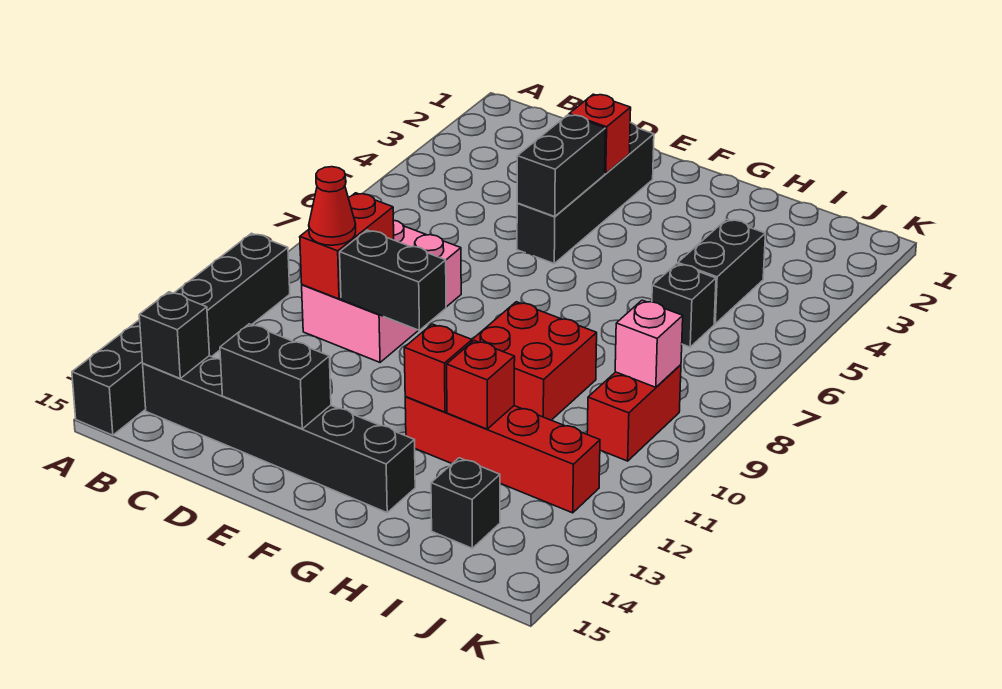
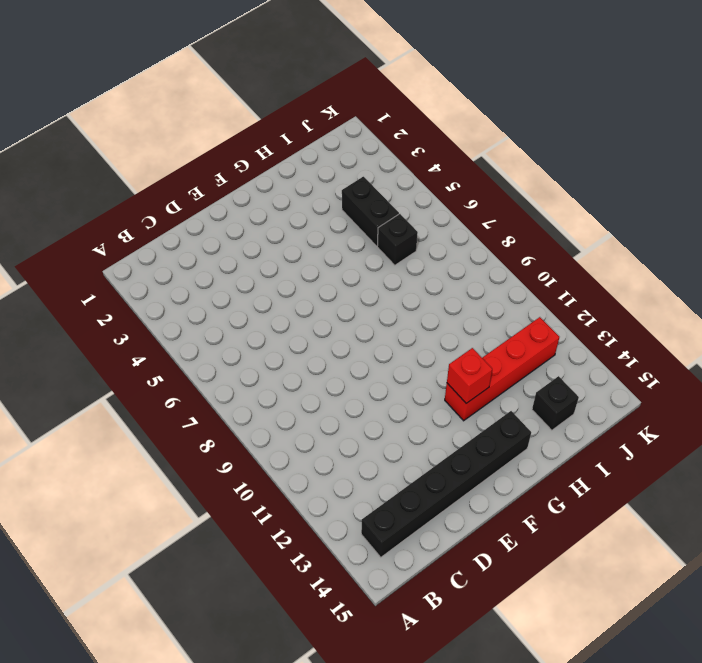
none -> black brick A10:A15 level 1
none -> pink brick C8:D10 level 1
none -> black brick E2:E5 level 1

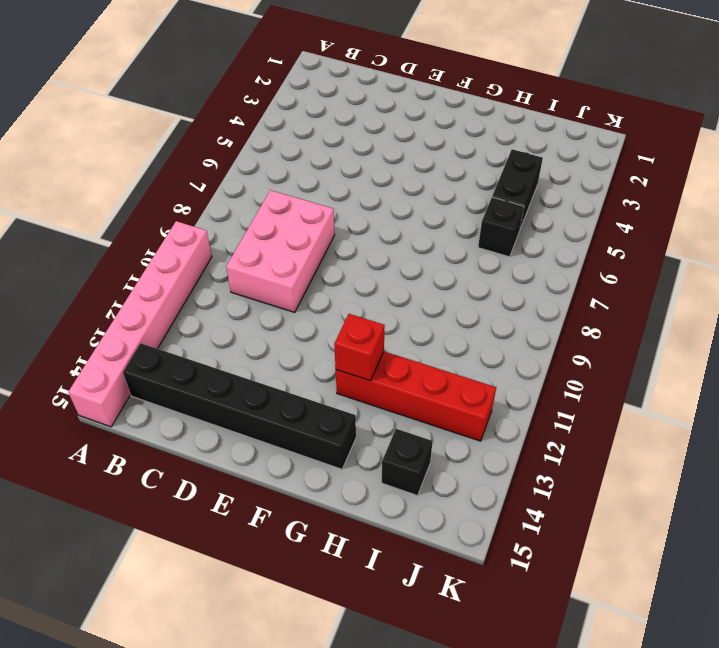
pink brick A10:A15 level 1 -> black brick A10:A15 level 1
none -> black brick E2:E5 level 1
none -> red brick G9:H10 level 1
none -> red brick J9:J10 level 1

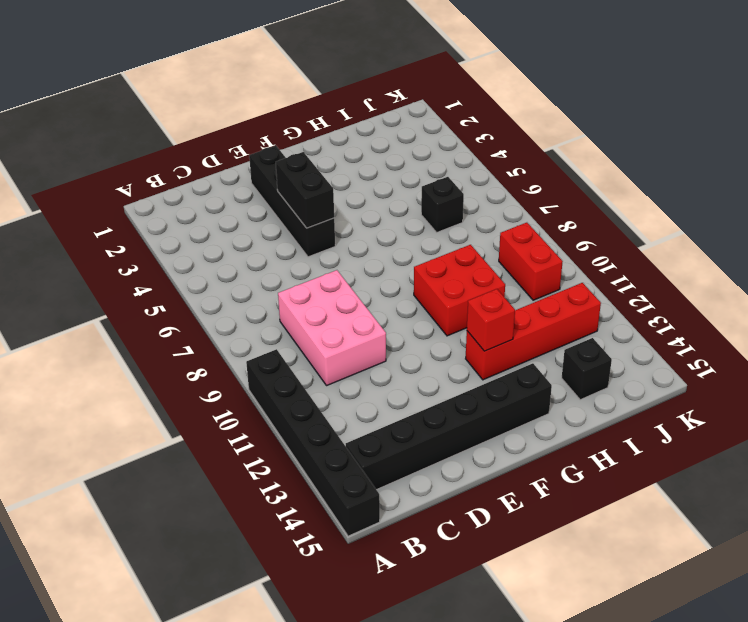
none -> black brick I4:I5 level 1
none -> black brick B14 level 2
none -> red brick C9:C10 level 2

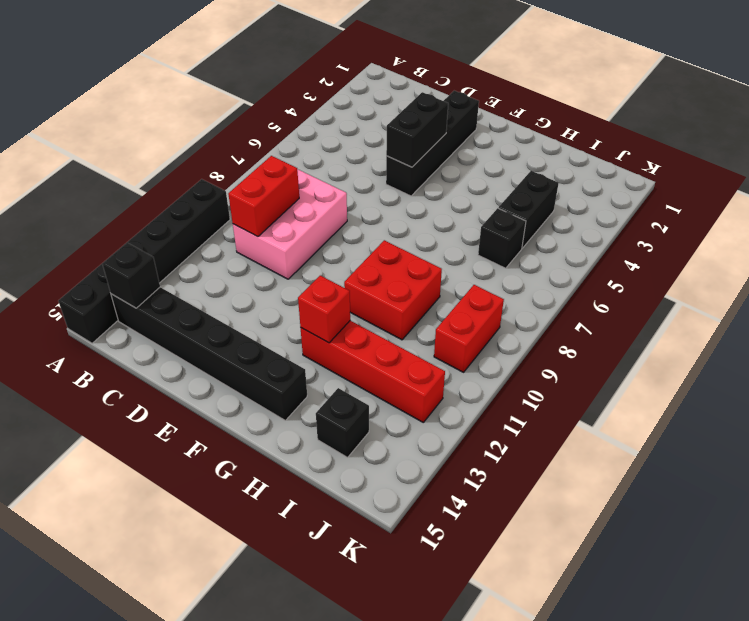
none -> black brick D10:E10 level 2
none -> black brick D14:E14 level 2
none -> red brick E3 level 2

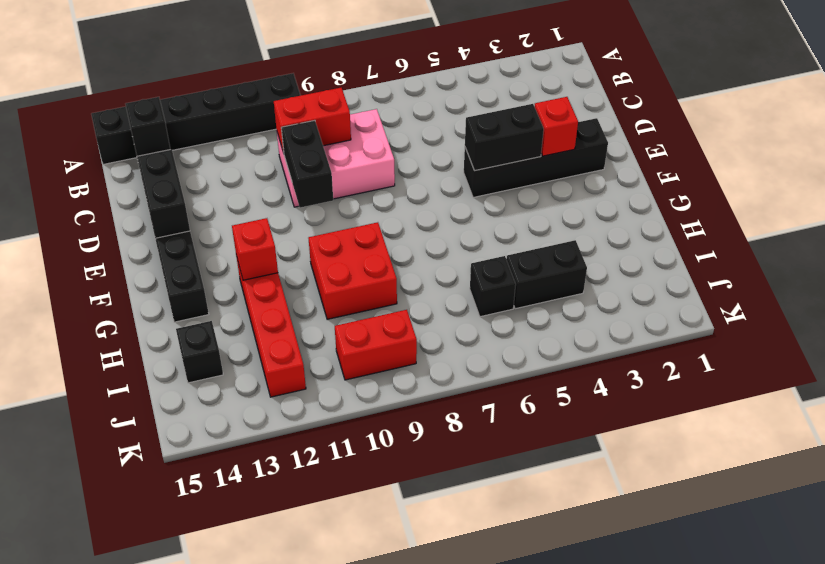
none -> red brick H12 level 2
none -> pink brick J9 level 2
none -> red cone C10 level 3

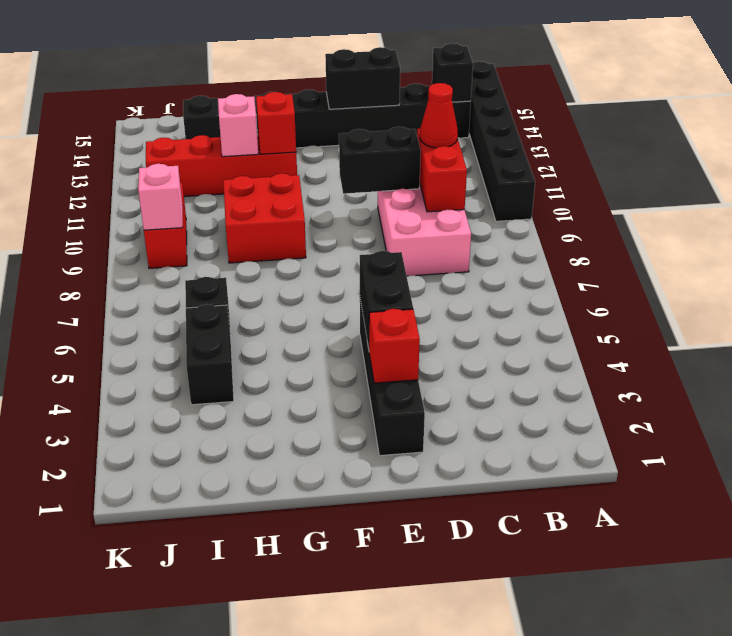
pink brick H12 level 2 -> red brick H12 level 2

